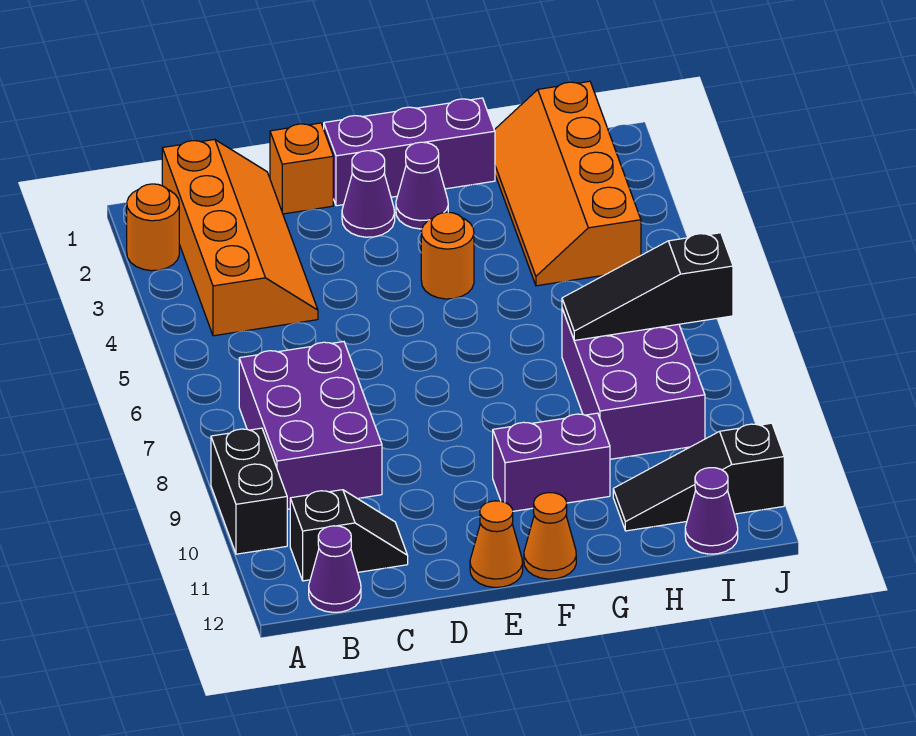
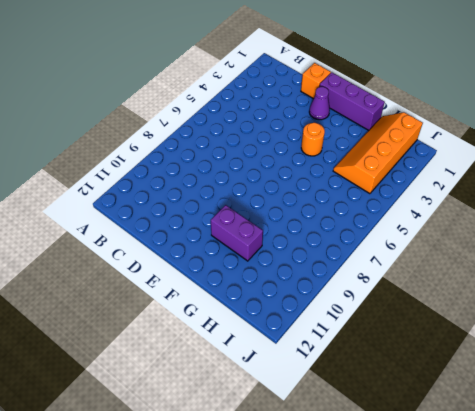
none -> orange round brick A2 level 1
none -> black brick A9:A10 level 1
none -> orange slope B1:C4 level 1 top B

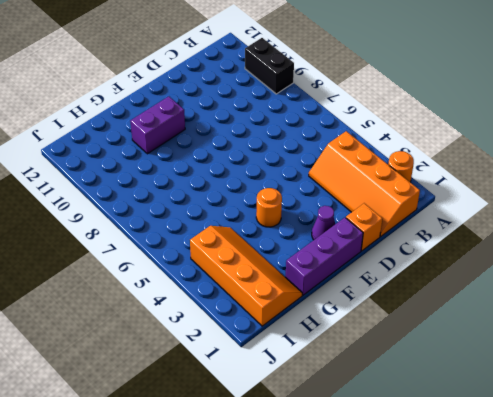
none -> purple brick B7:C9 level 1
none -> black slope B11:C11 level 1 top B
none -> purple cone B12 level 1

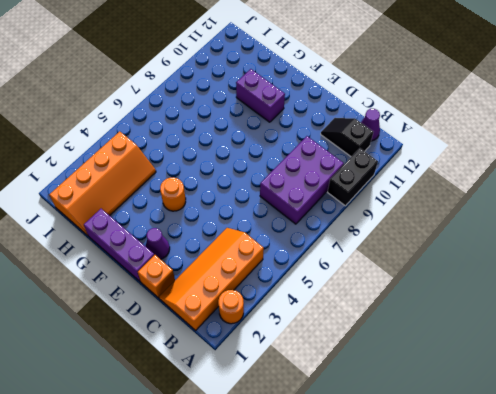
none -> orange cone E12 level 1
none -> purple cone F2 level 1
none -> orange cone F12 level 1

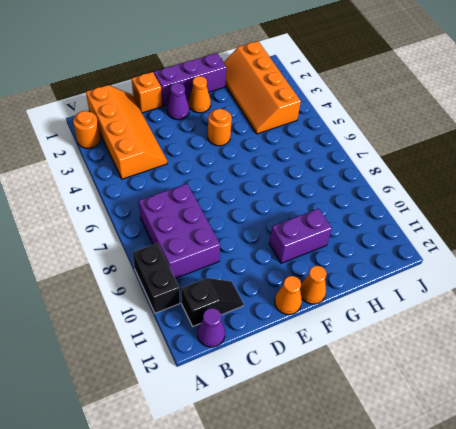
orange cone F2 level 1 -> purple cone F2 level 1
none -> purple brick H7:I9 level 1
none -> black slope H11:J11 level 1 top J
none -> purple cone I12 level 1

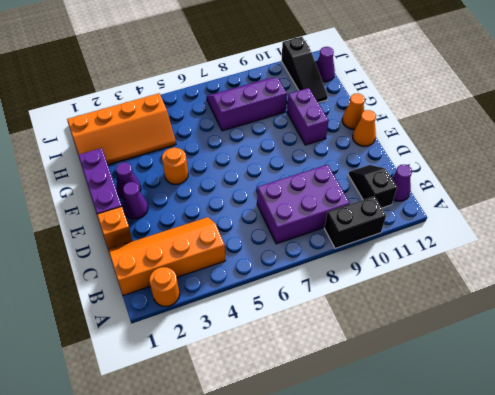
purple slope H7:I9 level 1 top H -> purple brick H7:I9 level 1
none -> black slope H7:J7 level 2 top J

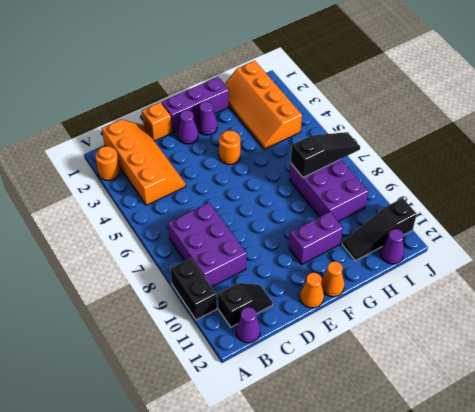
black slope H7:J7 level 2 top H -> black slope H7:J7 level 2 top J

